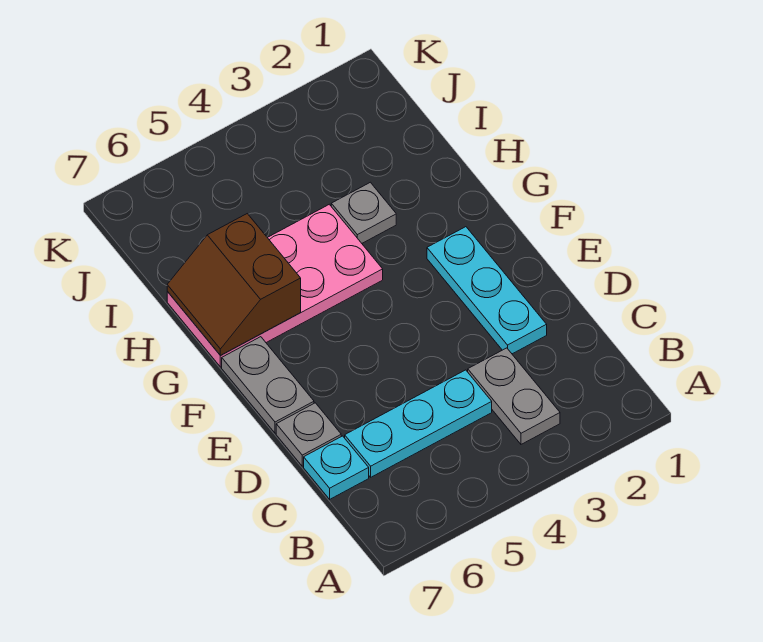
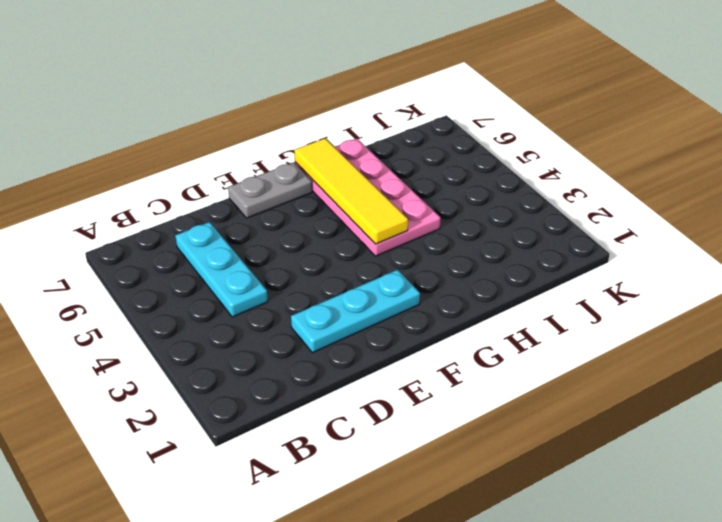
yellow tile G4:G7 level 2 -> brown slope G6:H7 level 2 top 6
none -> grey plate B3:C3 level 1
none -> cyan plate C7 level 1

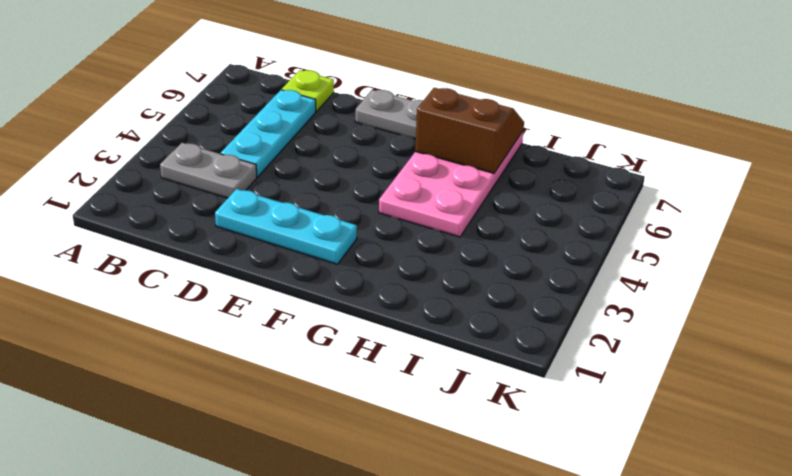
lime plate C7 level 1 -> cyan plate C7 level 1
none -> grey plate D7 level 1
none -> grey plate H3 level 1

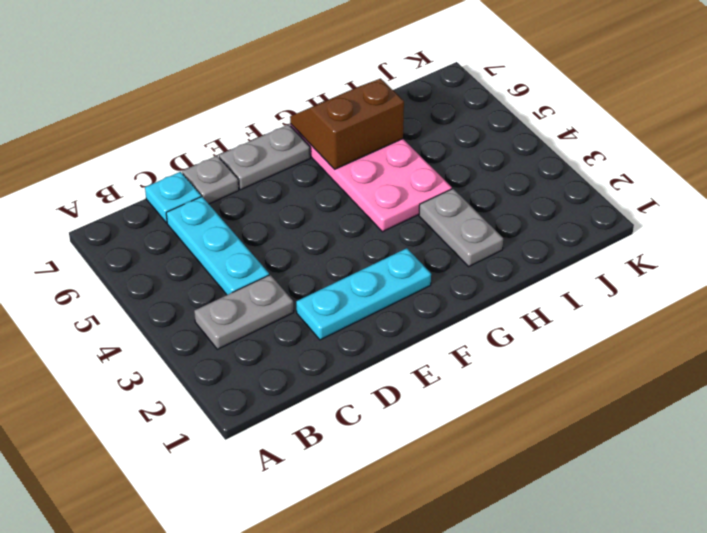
grey plate H2:H3 level 1 -> grey plate H3 level 1

